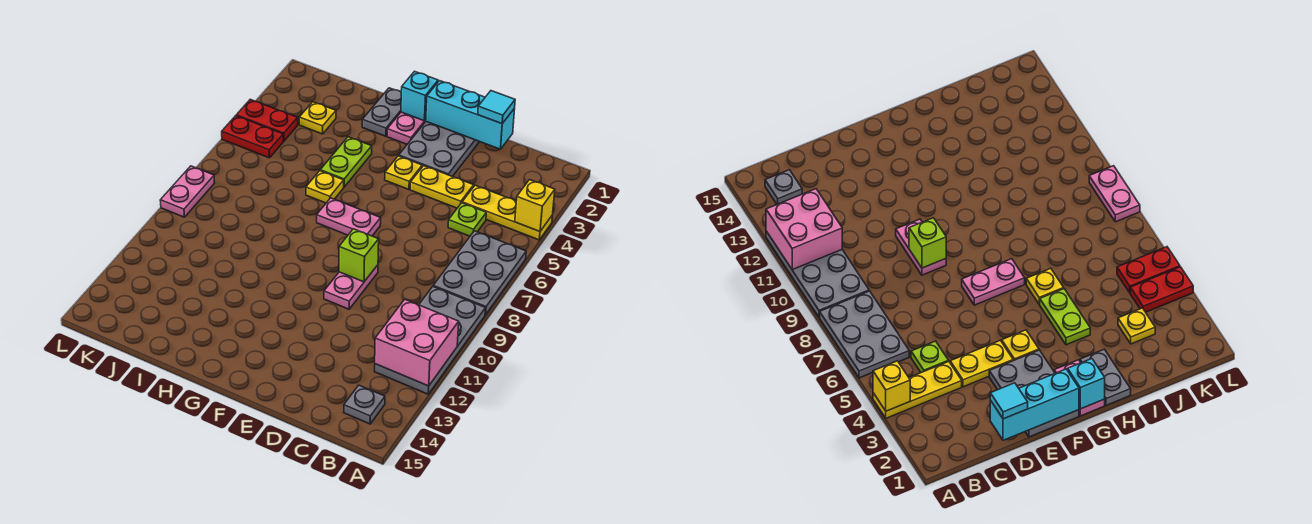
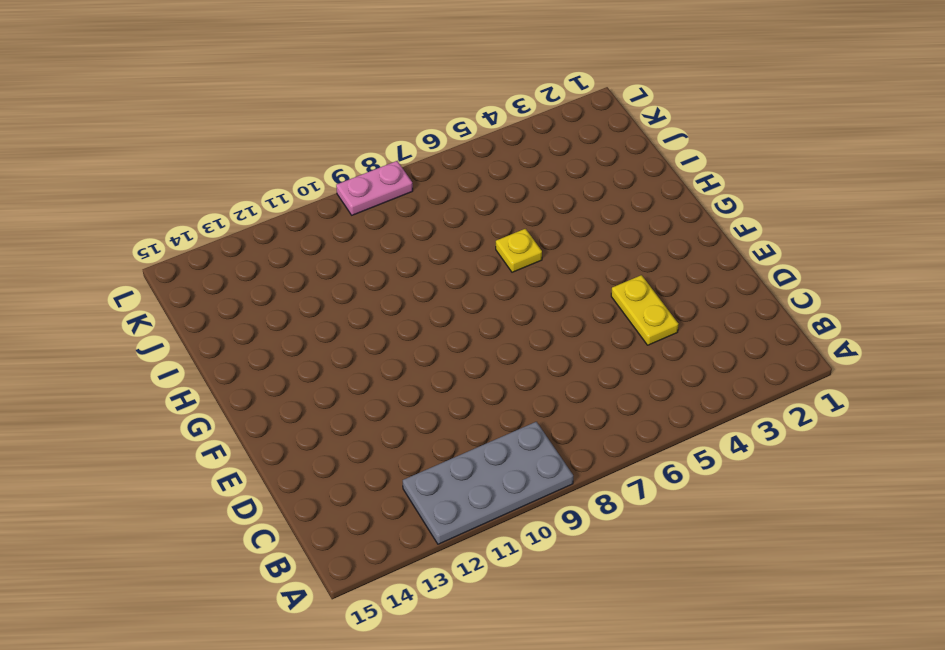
none -> yellow plate A4:C4 level 1
none -> grey plate A6:B8 level 1
none -> grey plate B14 level 1

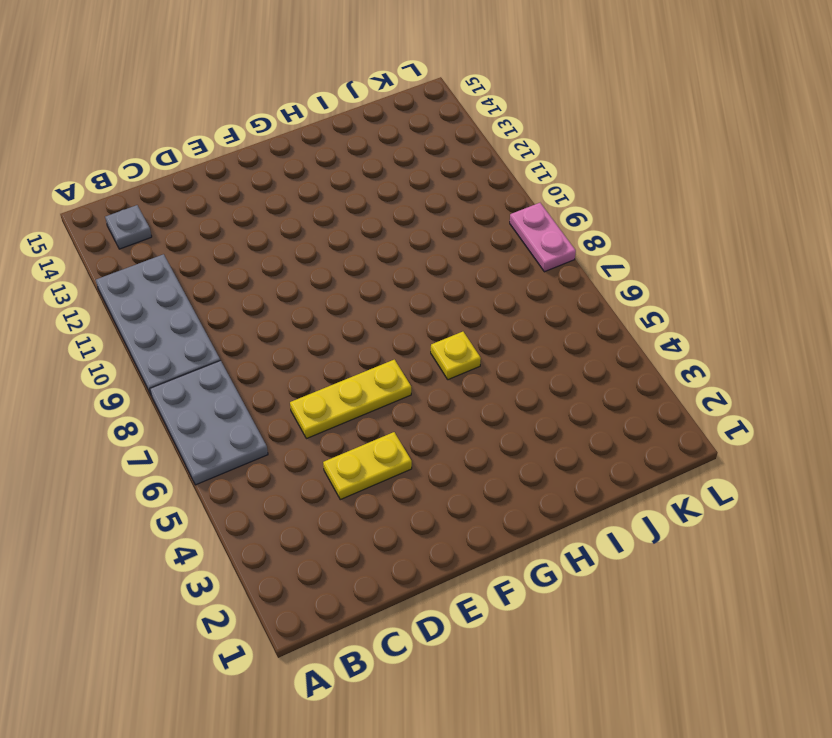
yellow plate D6:F6 level 1 -> yellow plate A4:C4 level 1
none -> lime plate C5 level 1
none -> grey plate E1:F3 level 1
none -> pink plate E9:E10 level 1

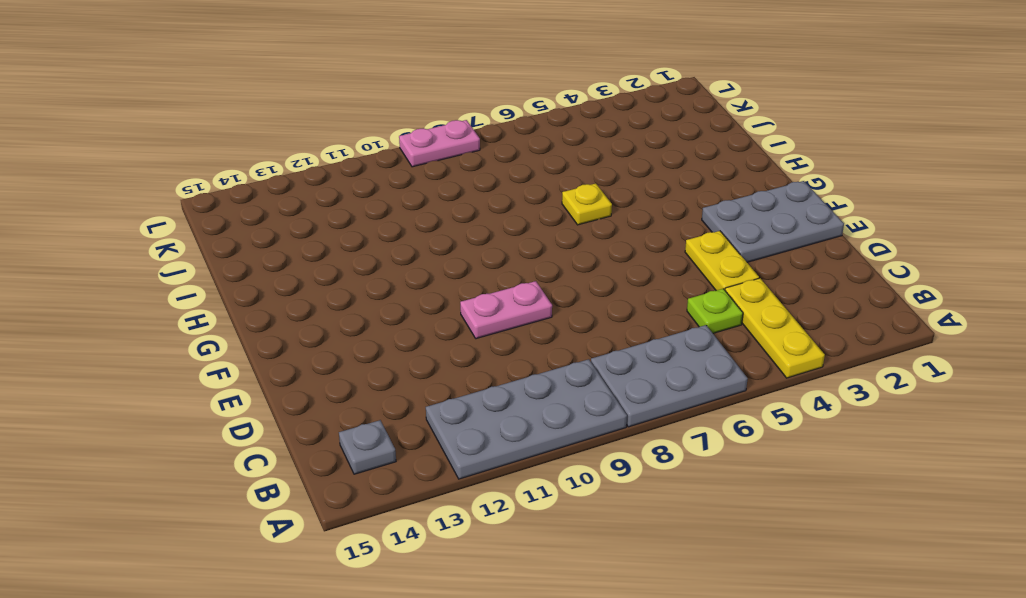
none -> yellow plate F4 level 1
none -> pink plate F7:G7 level 1
none -> pink plate G1:G2 level 1

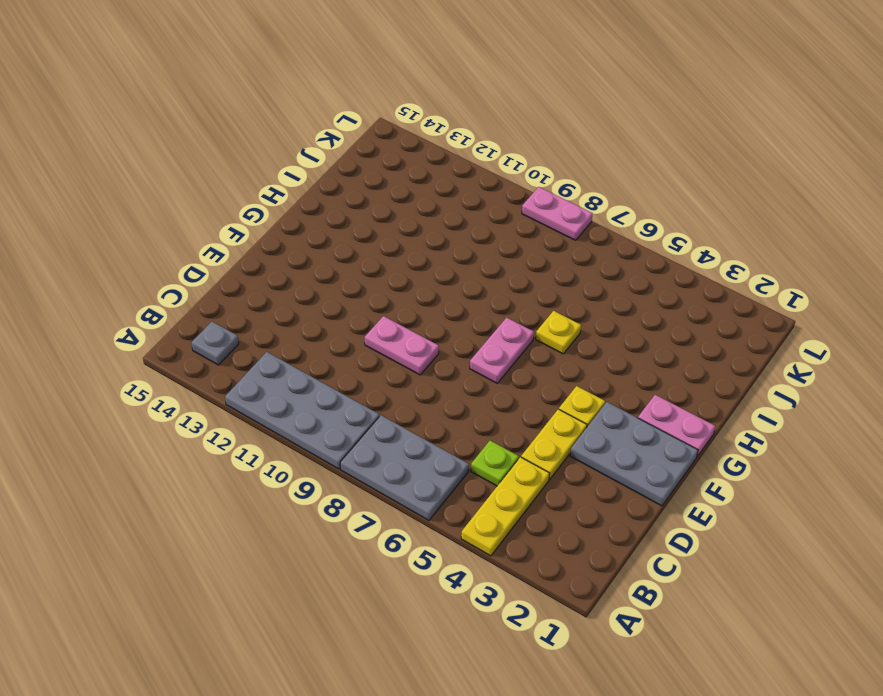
none -> grey plate H1:H2 level 1
none -> lime plate H4:H5 level 1
none -> yellow plate J3 level 1

